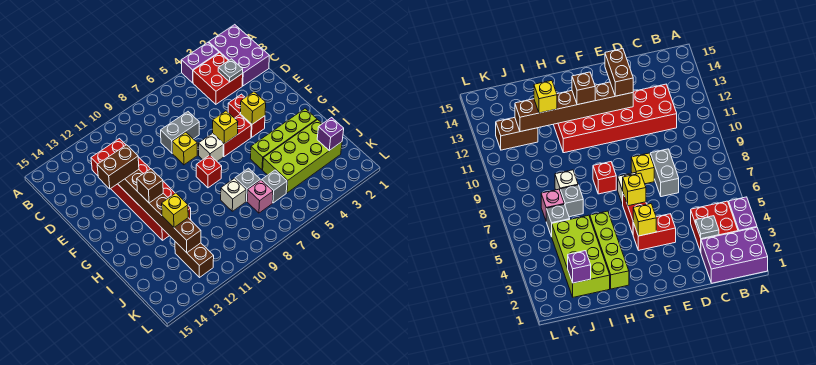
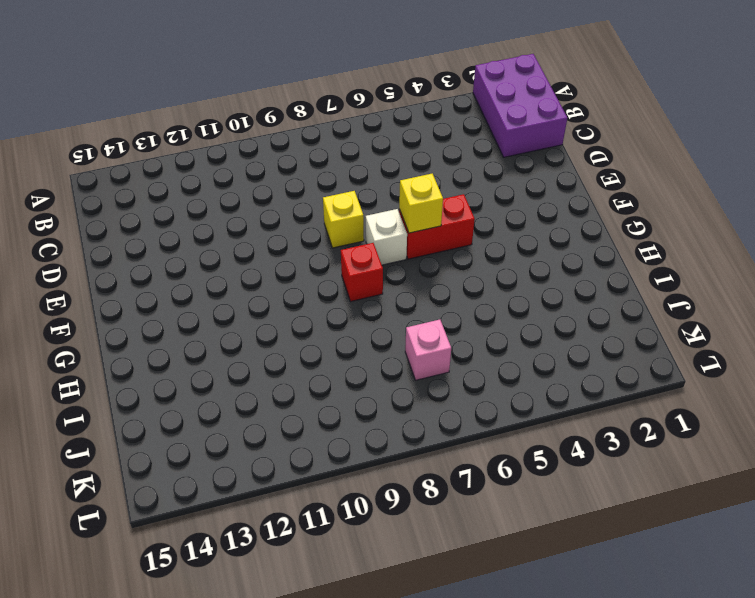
none -> purple brick A3:A4 level 1
none -> red brick B3:C4 level 1
none -> red brick C11:H12 level 1

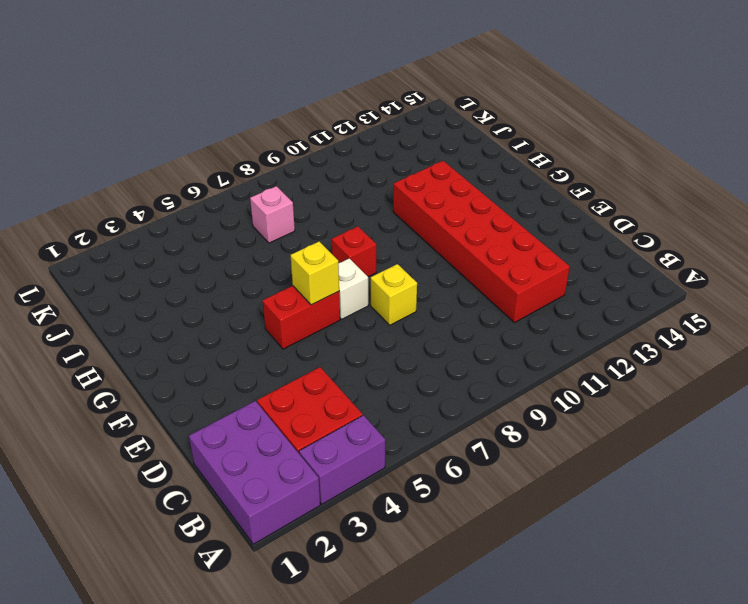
none -> grey brick D7:D8 level 1
none -> red brick E4:F4 level 1
none -> lime brick H2:H5 level 1

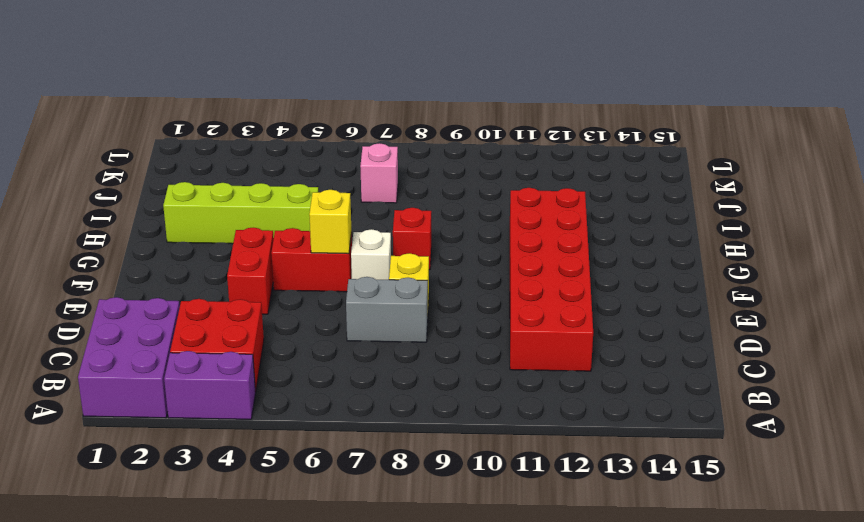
none -> lime brick I2:J5 level 1
none -> grey brick I7 level 1
none -> white brick I8 level 1

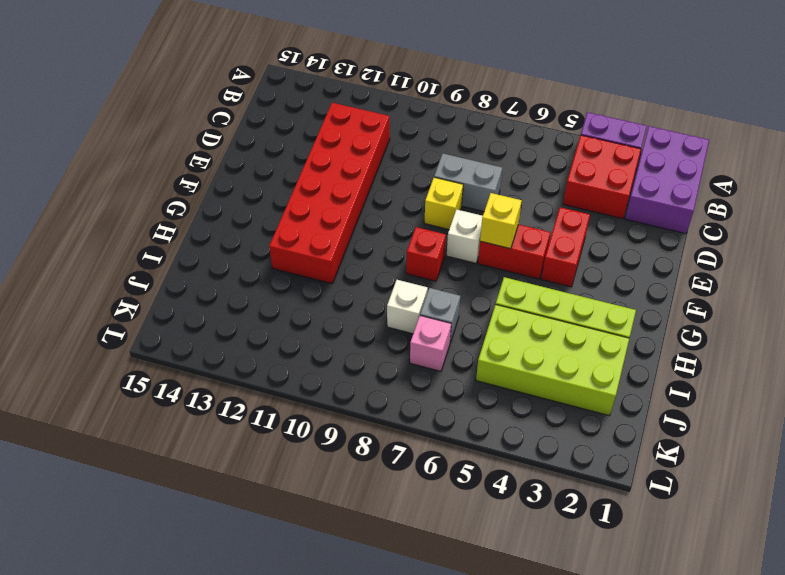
none -> grey brick J6 level 1
none -> brown brick J12:K12 level 1
none -> grey plate C3 level 2

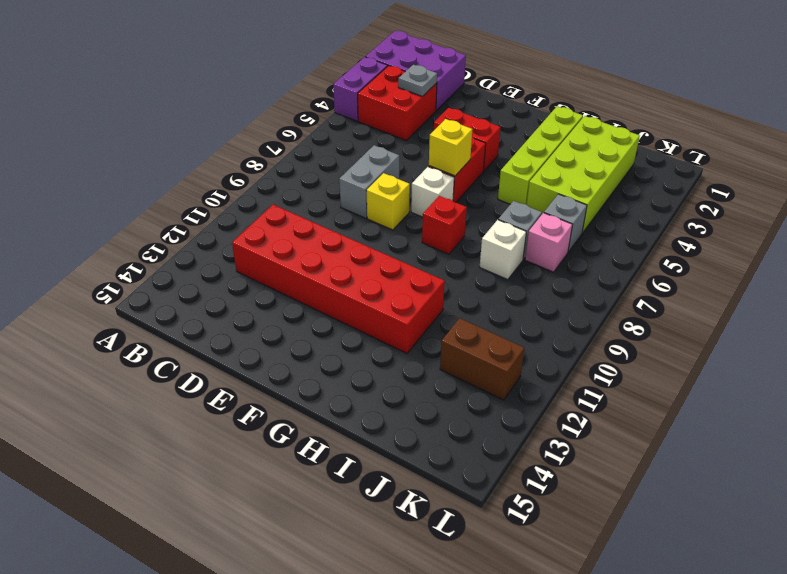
none -> brown brick E12:J12 level 2
none -> yellow brick F4 level 2
none -> purple brick J2 level 2

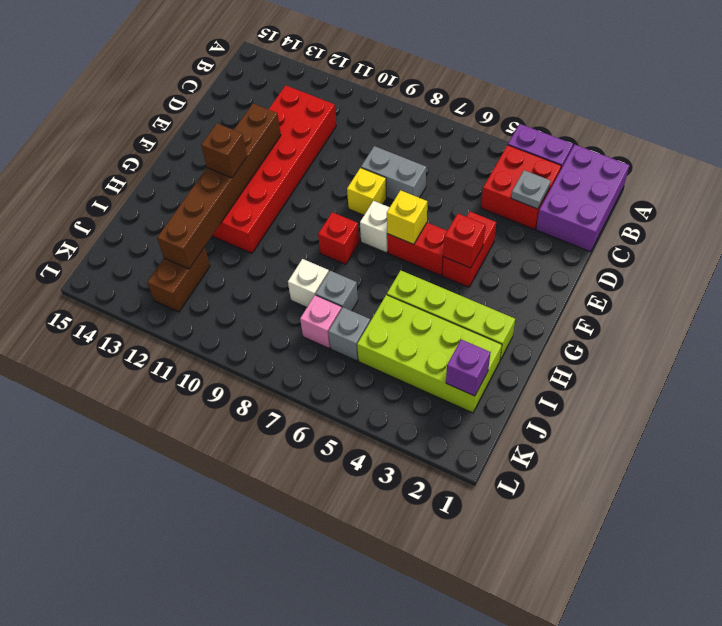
red brick F4 level 2 -> yellow brick F4 level 2
none -> brown brick E12:E13 level 3
none -> yellow brick I12 level 3

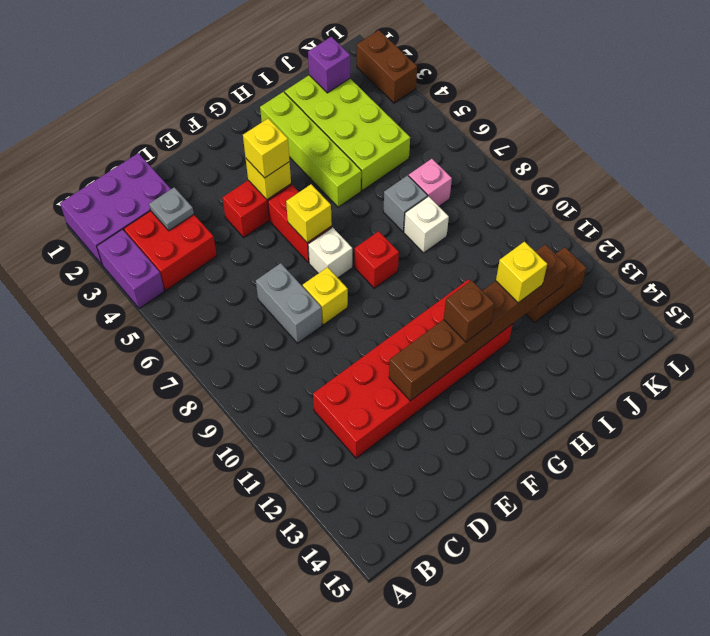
yellow brick F4 level 3 -> none
brown brick L2:L3 level 1 -> brown brick E12:E13 level 3
none -> grey brick J6 level 1

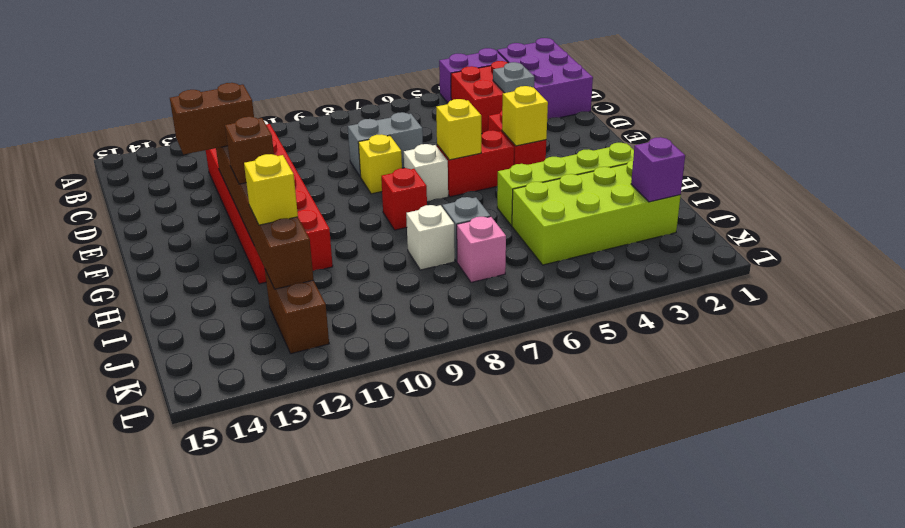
none -> grey brick J6 level 1

